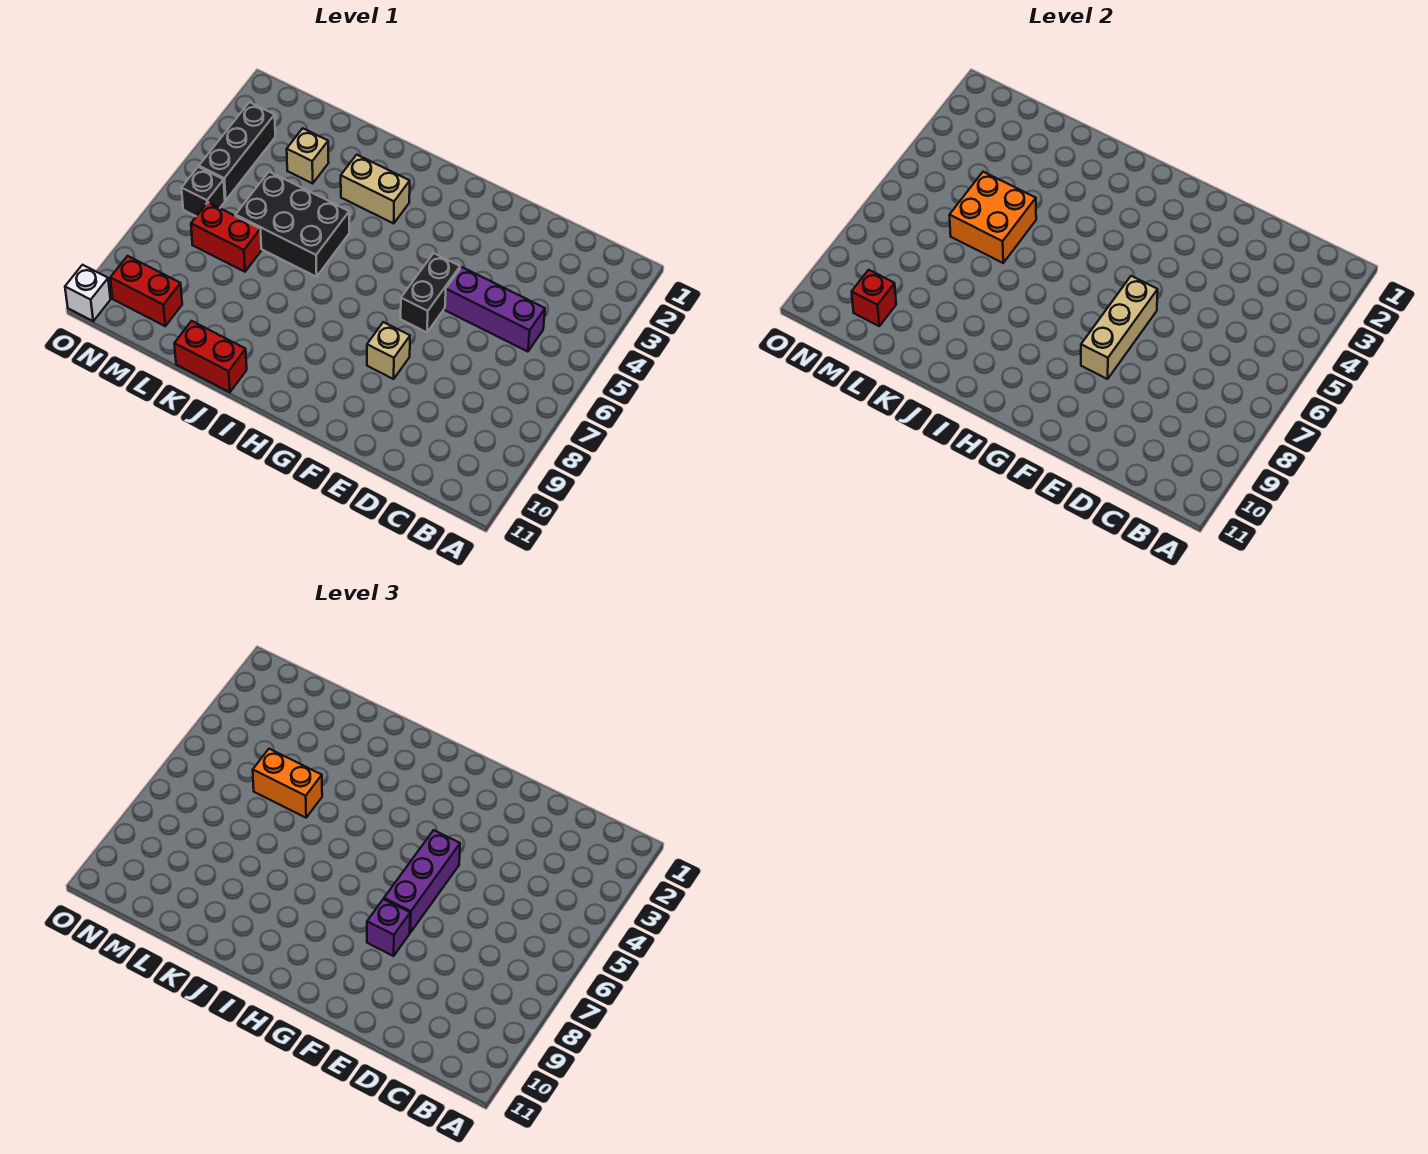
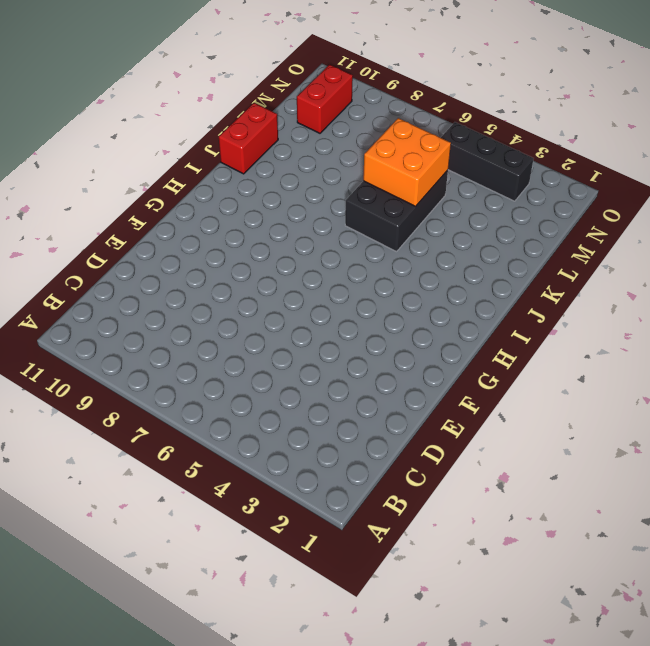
none -> purple brick C5:E5 level 1
none -> black brick F5:F6 level 1
none -> tan brick F8 level 1

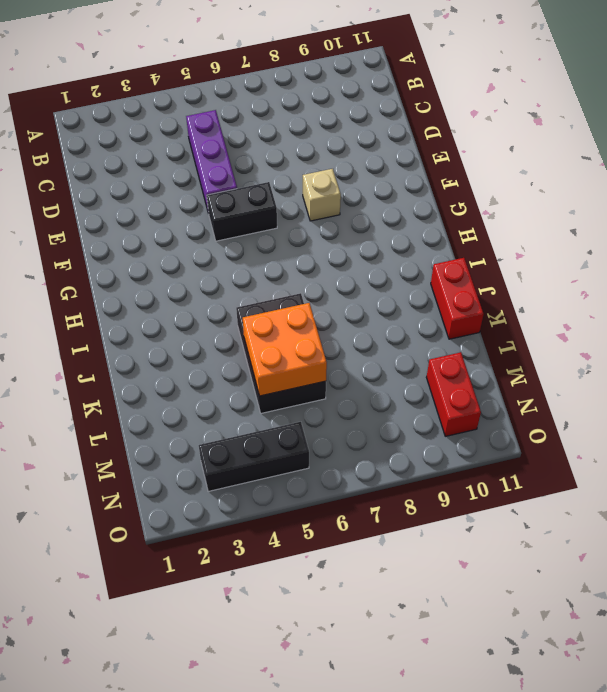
none -> tan brick I3:J3 level 1
none -> tan brick L3 level 1
none -> red brick L7:M7 level 1

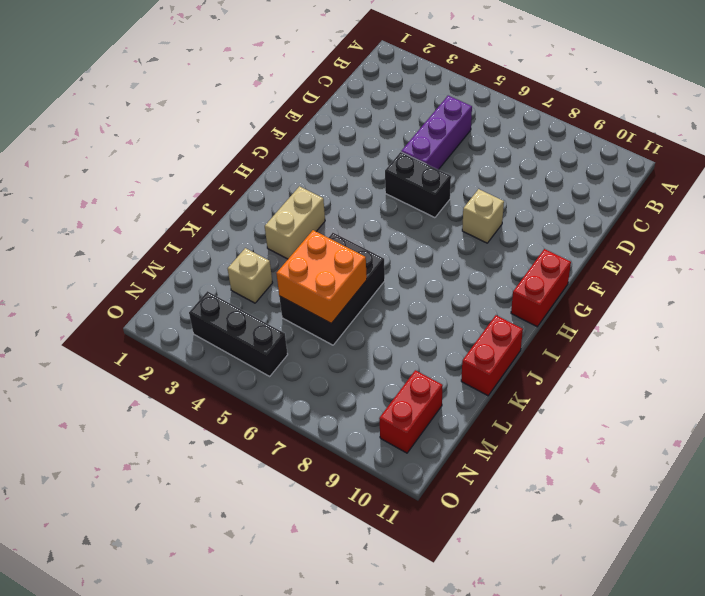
red brick G11:H11 level 1 -> red brick L7:M7 level 1
none -> black brick N6 level 1
none -> white brick O11 level 1
none -> tan brick F6:F8 level 2

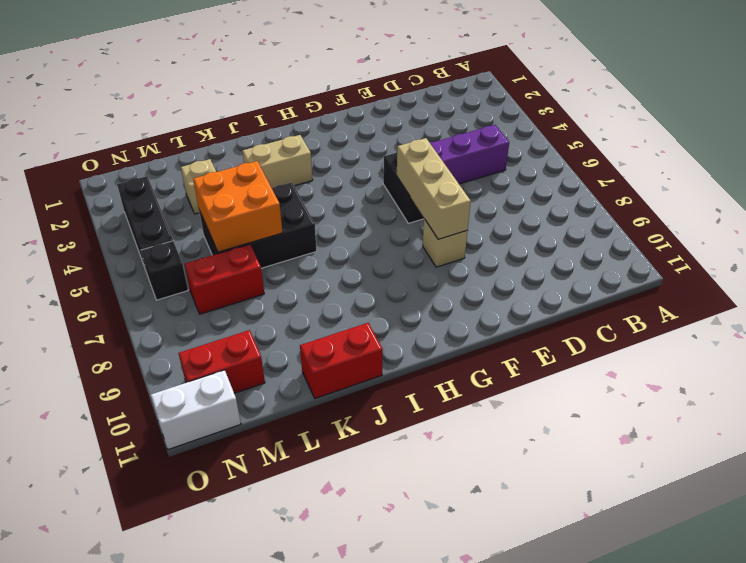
white brick N11:O11 level 1 -> white brick O11 level 1
none -> red brick M10 level 2
none -> purple brick F5:F7 level 3
none -> purple brick F8 level 3

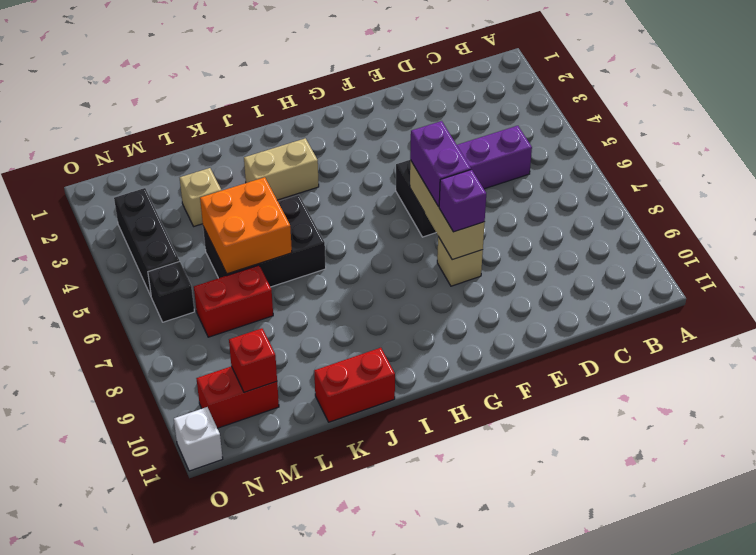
purple brick F6:F7 level 3 -> purple brick F5:F7 level 3
none -> orange brick K5:L5 level 3

